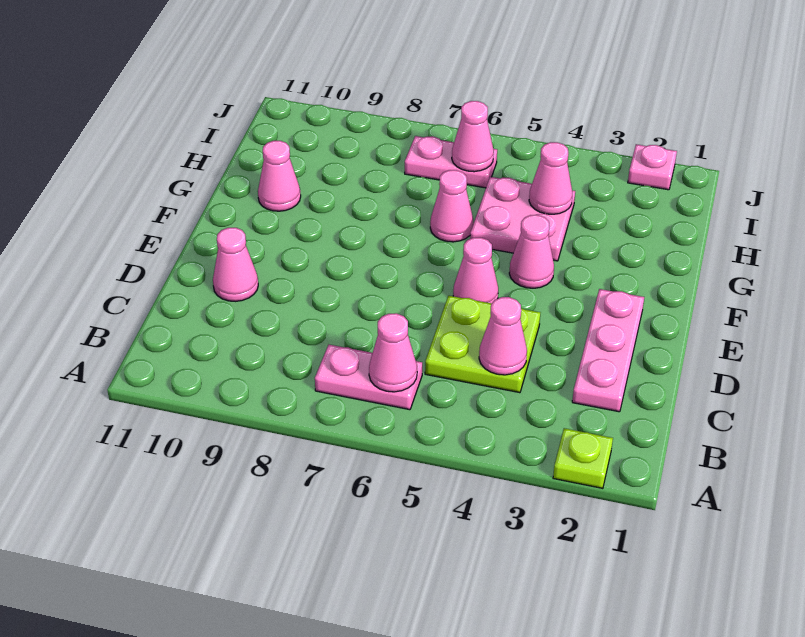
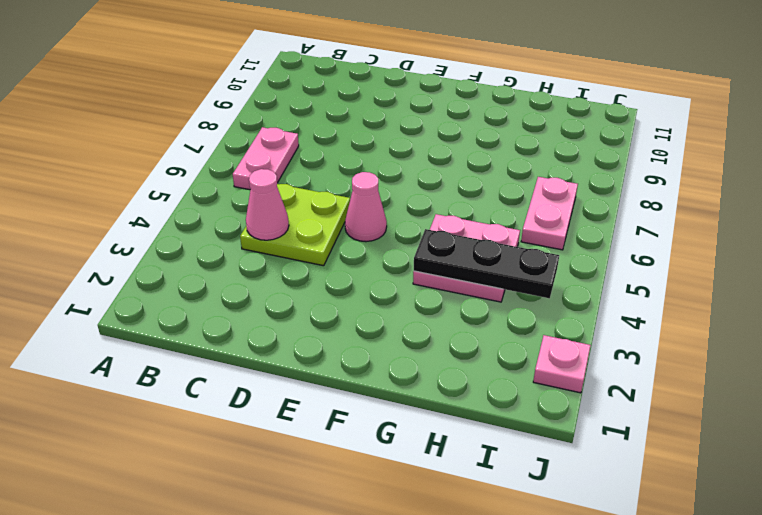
black plate G4:I4 level 2 -> pink cone H4 level 2
none -> lime plate A2 level 1
none -> pink plate C2:E2 level 1
none -> pink cone D10 level 1

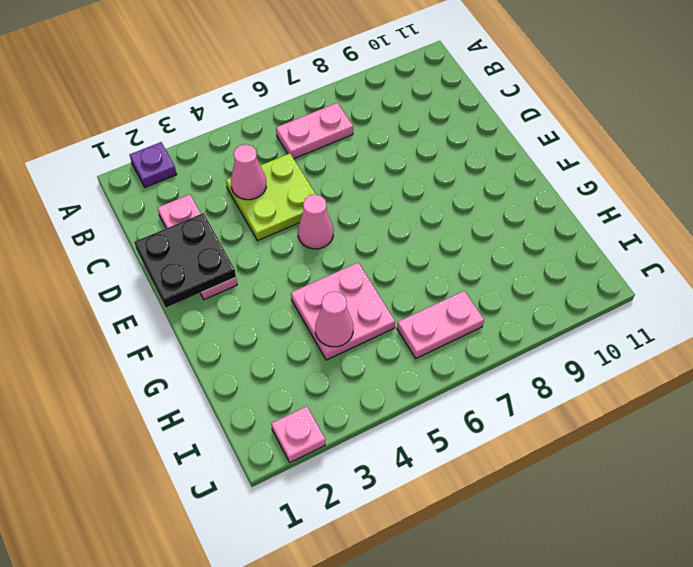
purple plate A2 level 1 -> lime plate A2 level 1
black plate D1:E2 level 2 -> none
none -> pink cone D10 level 1
none -> pink cone F4 level 1
none -> pink cone G6 level 1

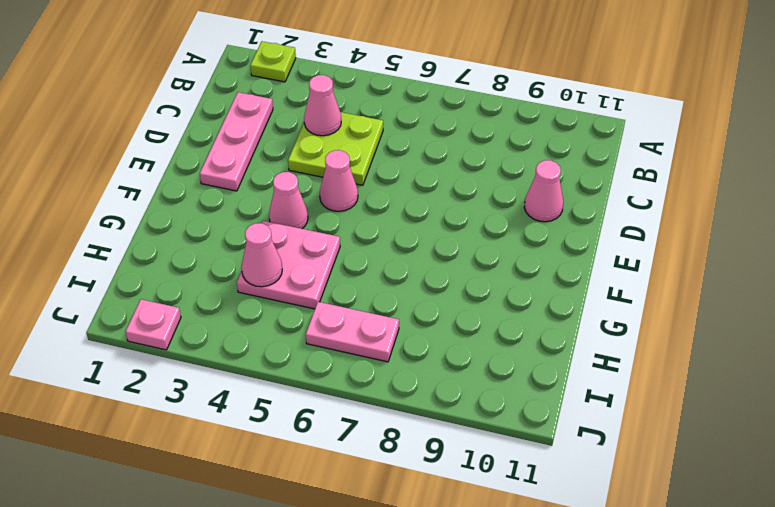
none -> pink plate B6:B7 level 1
none -> pink cone G6 level 1
none -> pink cone G10 level 1

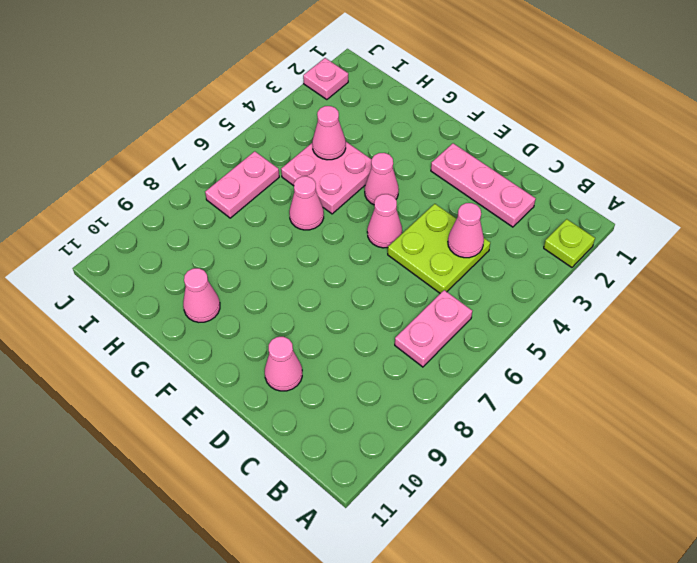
none -> pink cone B6 level 2
none -> pink cone I6 level 2

